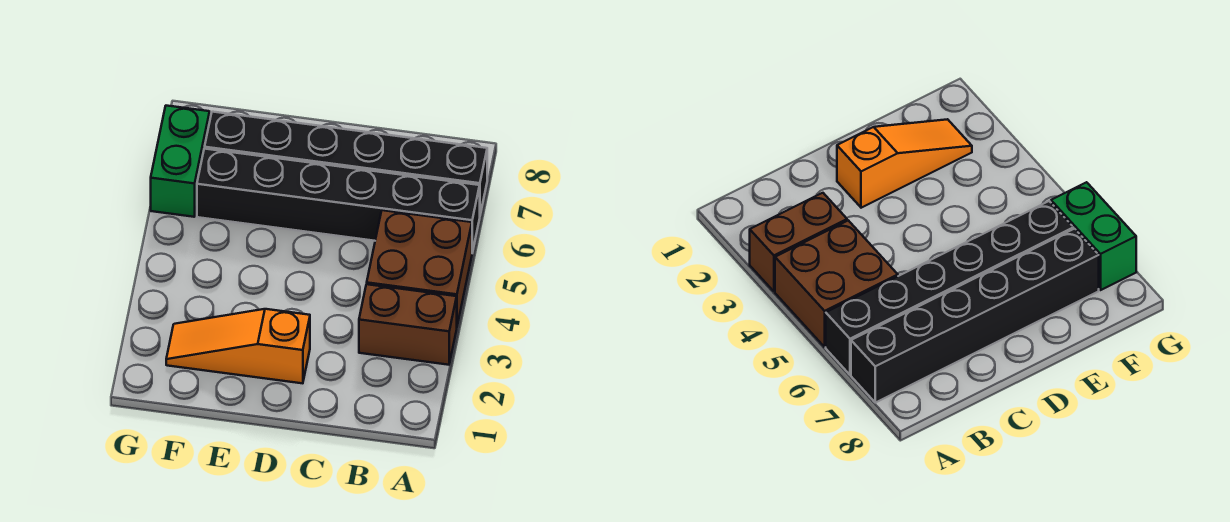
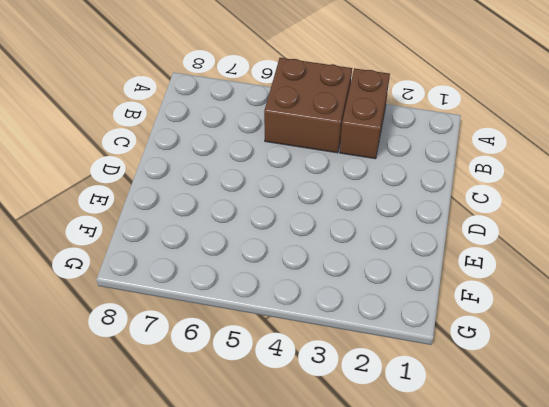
none -> black brick A6:F6 level 1
none -> black brick A7:F7 level 1

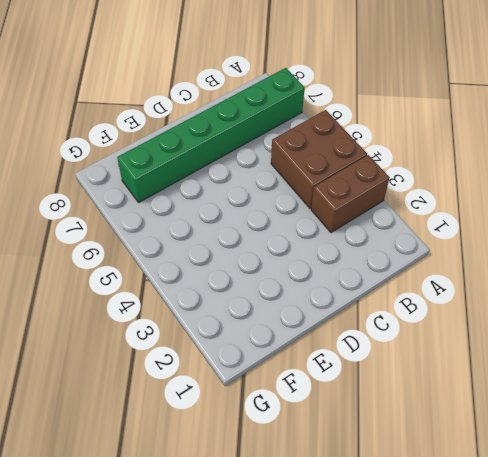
green brick A7:F7 level 1 -> black brick A7:F7 level 1
none -> black brick A6:F6 level 1
none -> orange slope D2:F2 level 1 top D

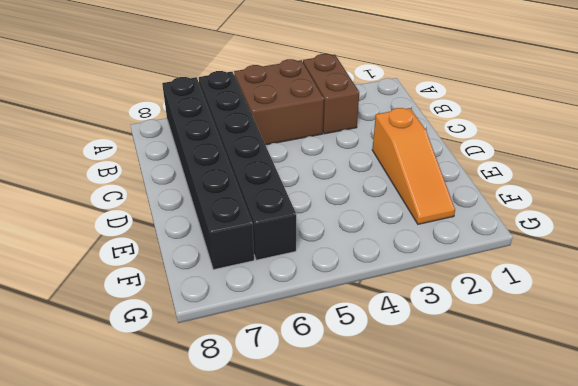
none -> green brick G6:G7 level 1

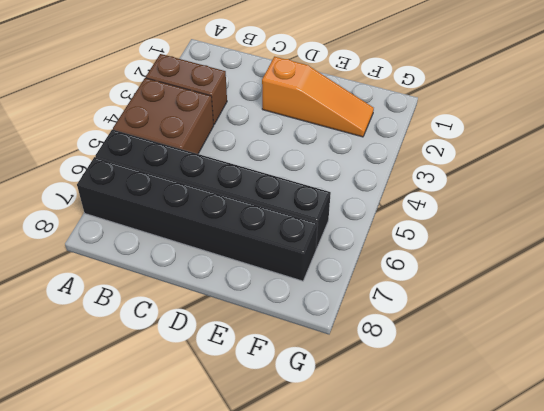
none -> green brick G6:G7 level 1

